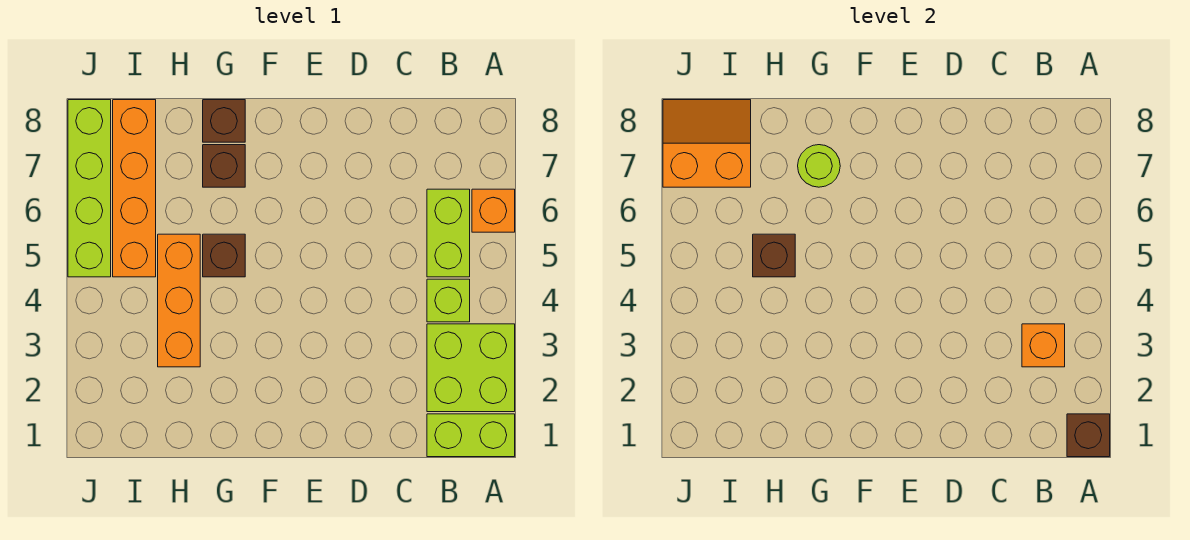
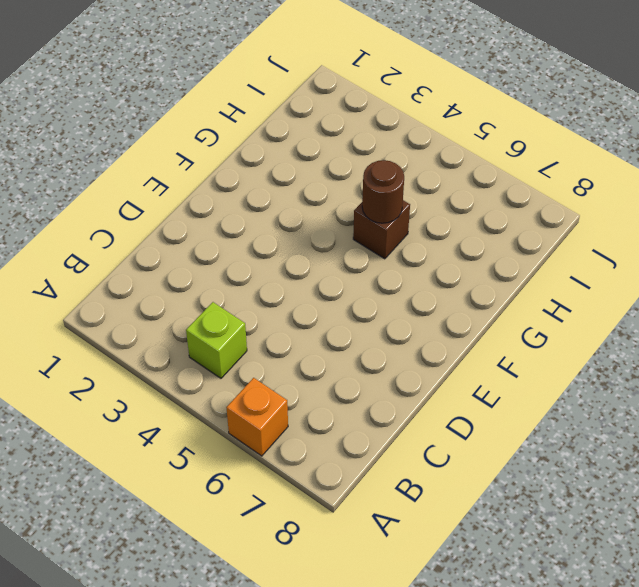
brown round brick G5 level 2 -> none
none -> lime brick A1:B1 level 1
none -> lime brick A2:B3 level 1
none -> lime brick B5:B6 level 1

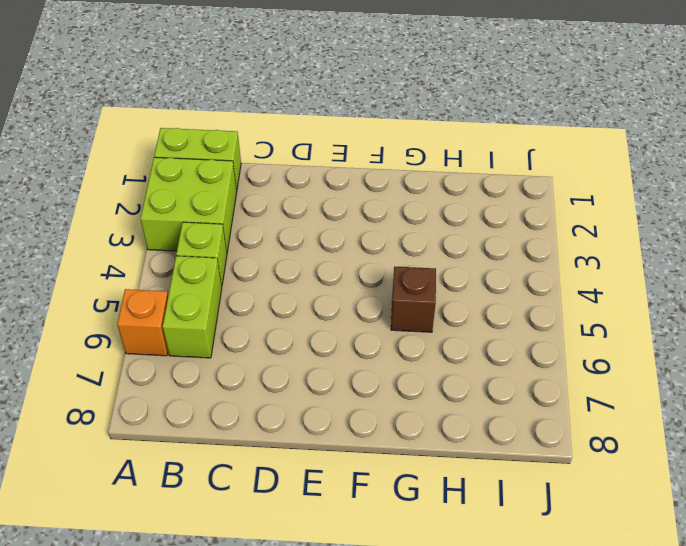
none -> brown brick G7 level 1
none -> brown brick G8 level 1
none -> orange brick H3:H5 level 1

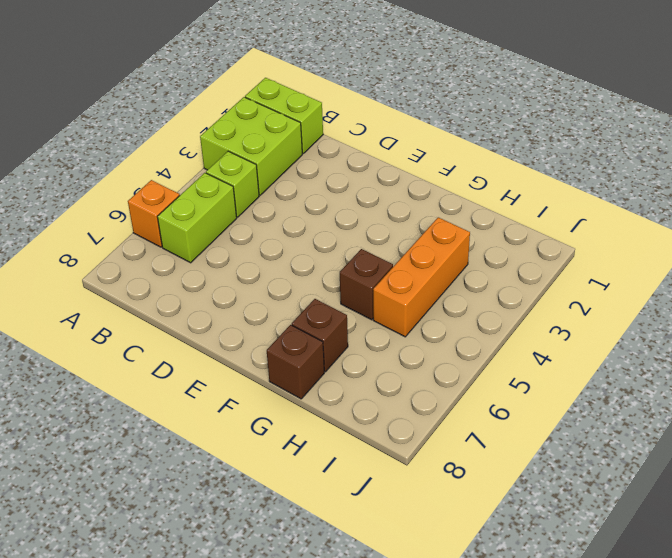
none -> orange brick I5:I8 level 1
none -> lime brick J5:J8 level 1
none -> brown brick A1 level 2

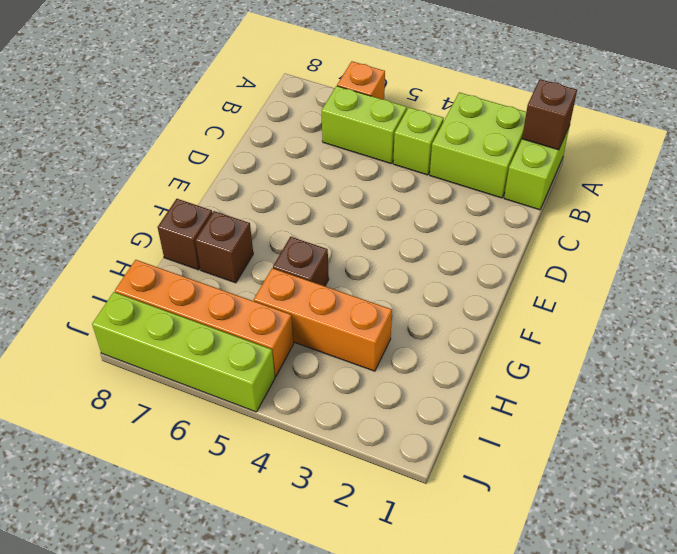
none -> orange brick B3 level 2
none -> lime round brick G7 level 2
none -> brown brick H5 level 2

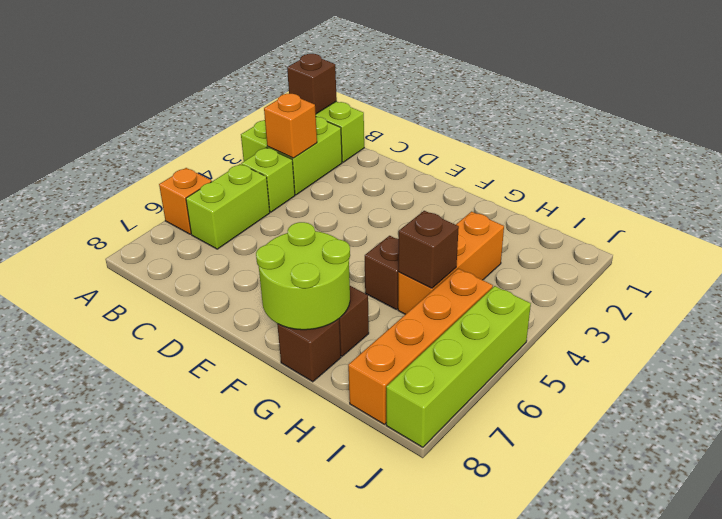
lime round brick F7:G8 level 2 -> lime round brick G7 level 2
none -> orange slope I7:J8 level 2 top 7

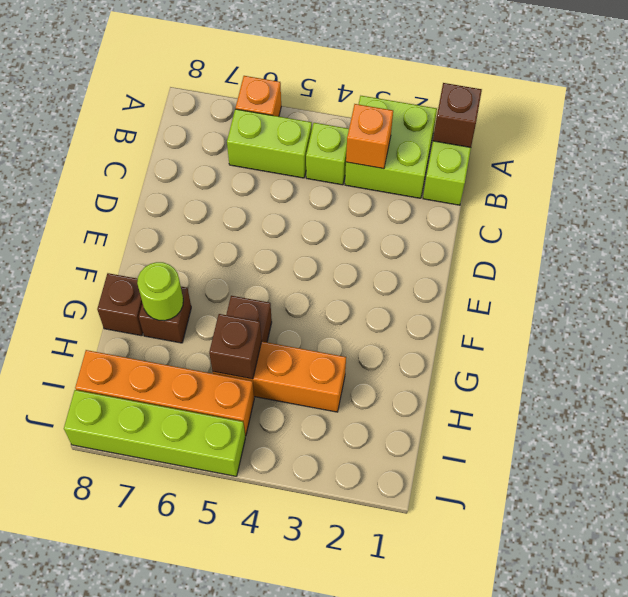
none -> orange slope I7:J8 level 2 top 7

